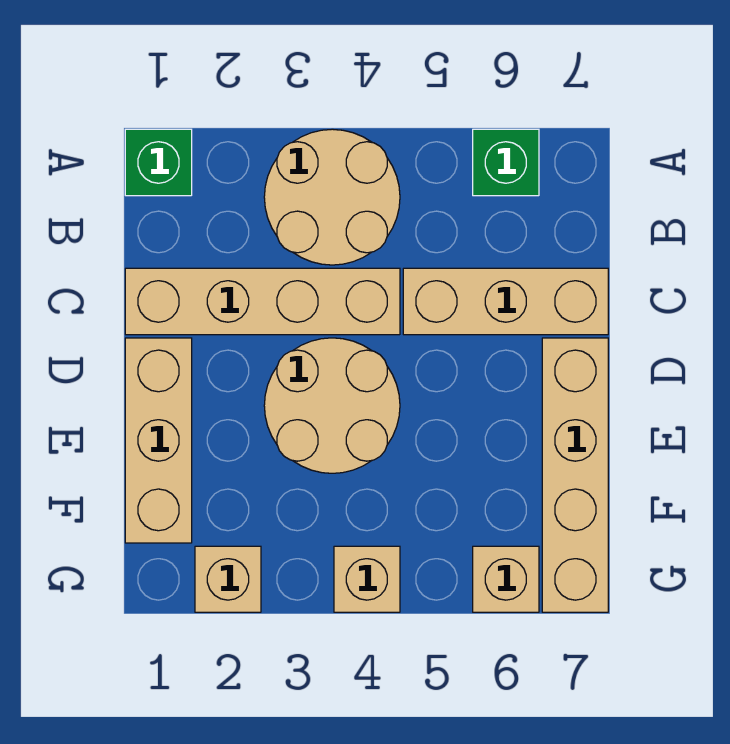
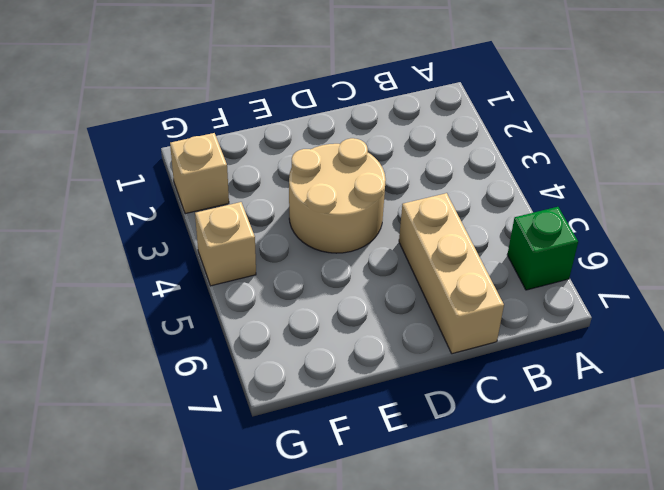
none -> green brick A1 level 1
none -> tan round brick A3:B4 level 1

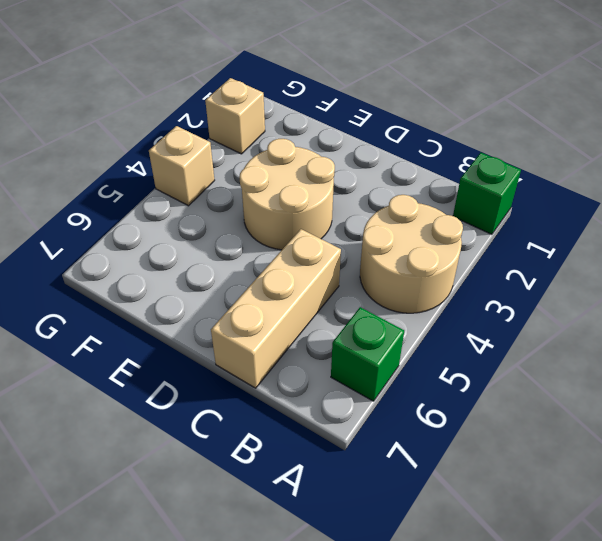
none -> tan brick C1:C4 level 1
none -> tan brick D1:F1 level 1

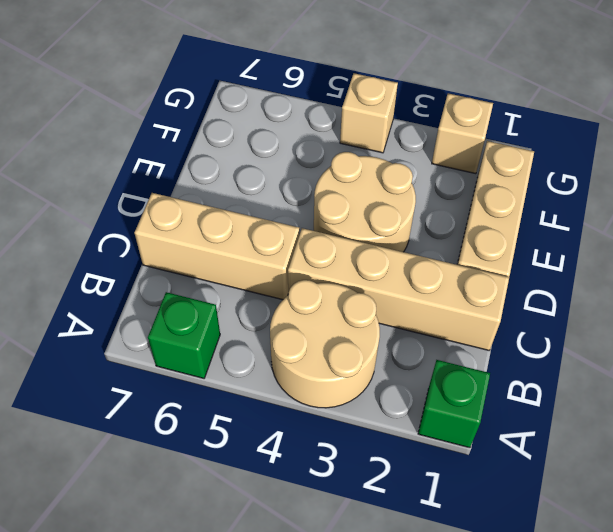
none -> tan brick D7:G7 level 1
none -> tan brick G6 level 1

